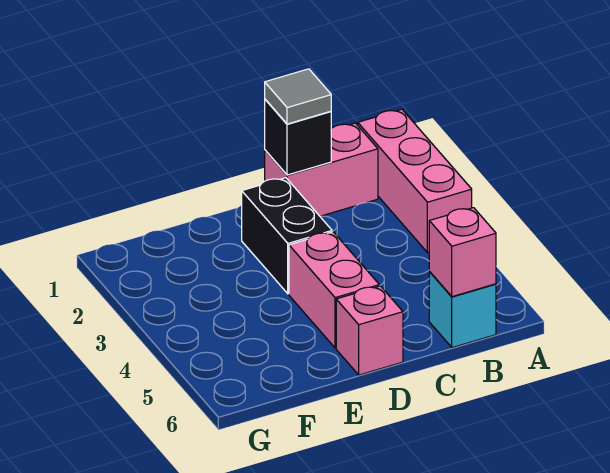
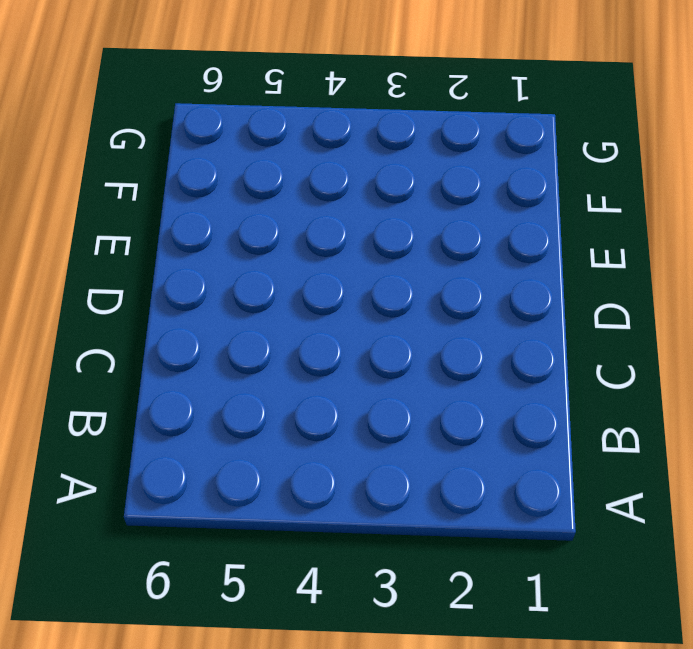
none -> pink brick A1:A3 level 1
none -> pink brick B1:C1 level 1

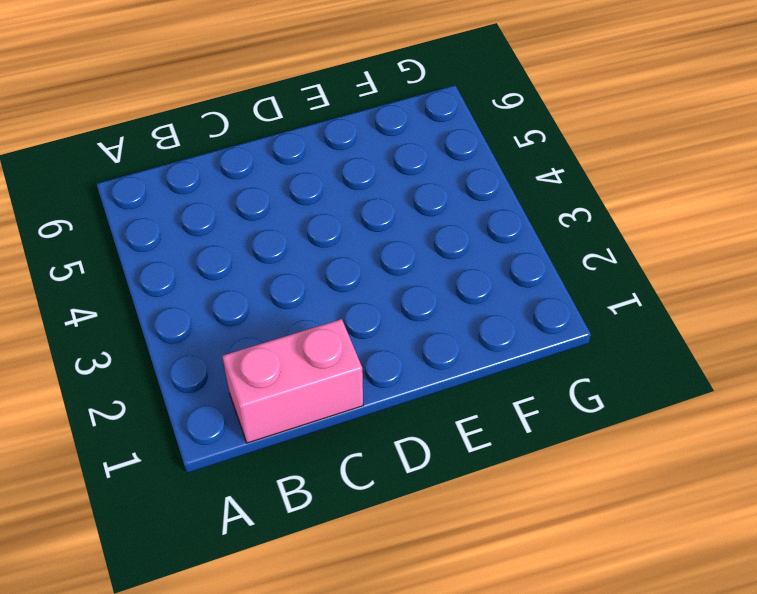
none -> pink brick A1:A3 level 1
none -> cyan brick B6 level 1

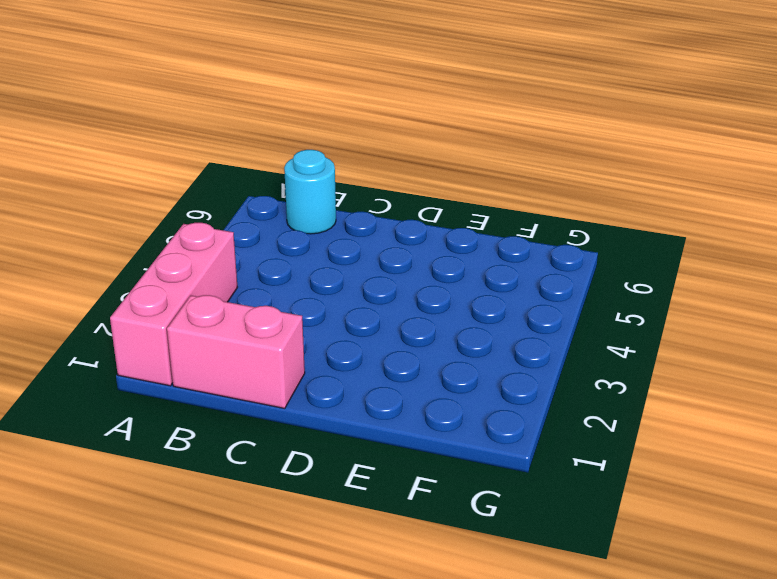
cyan round brick B6 level 1 -> cyan brick B6 level 1
none -> black brick D2:D3 level 1
none -> pink brick D4:D5 level 1

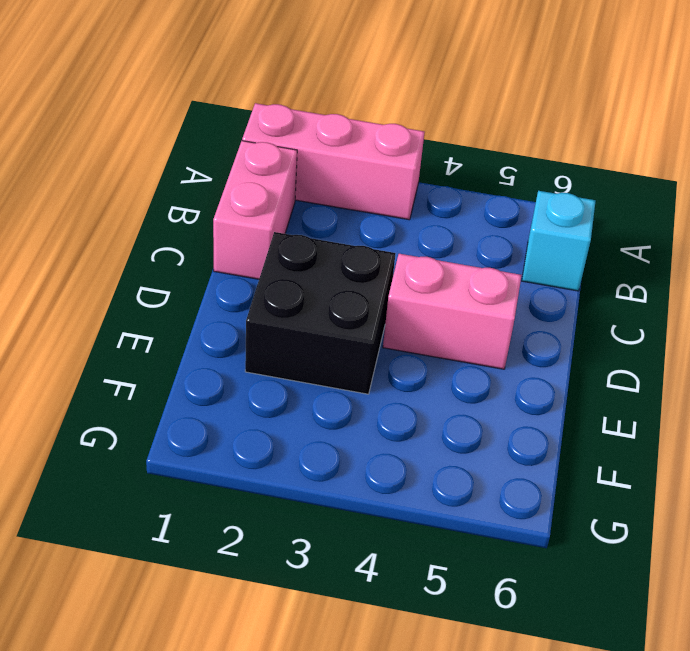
black brick D2:E3 level 1 -> black brick D2:D3 level 1
none -> pink brick D6 level 1
none -> pink brick B6 level 2

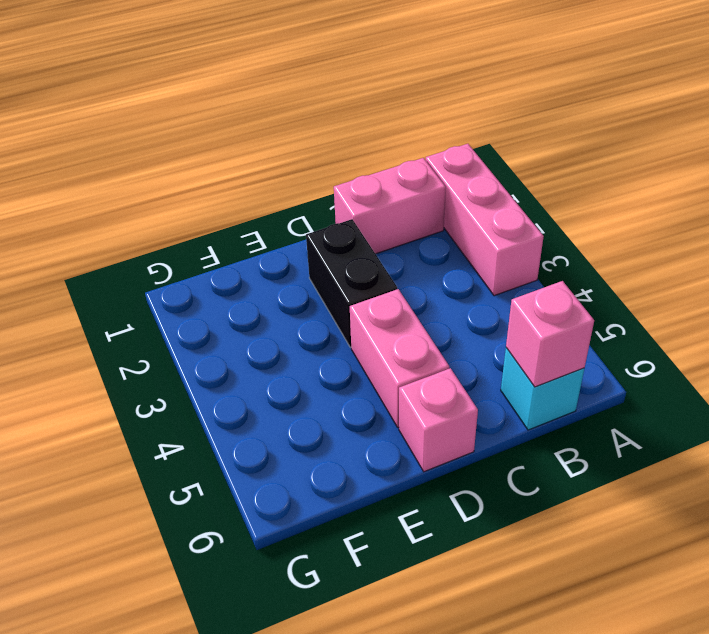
none -> black brick C1 level 2
none -> grey tile C1 level 3

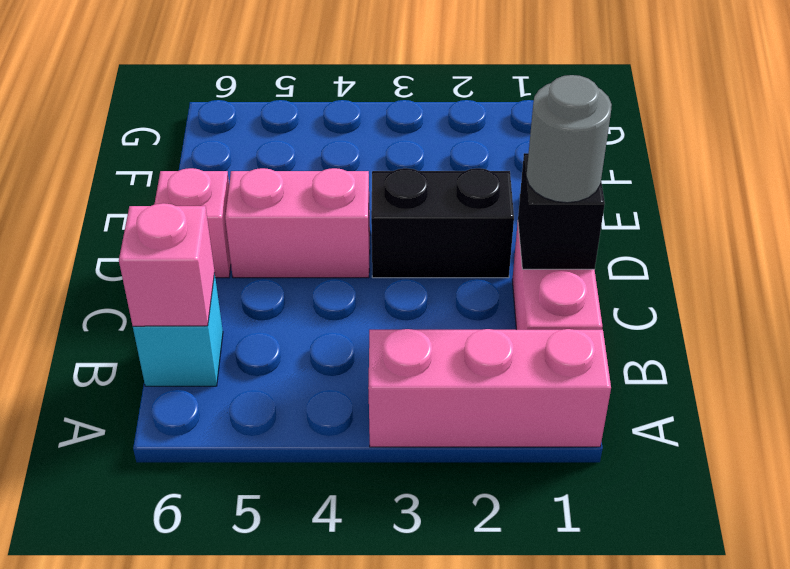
grey round brick C1 level 3 -> grey tile C1 level 3

